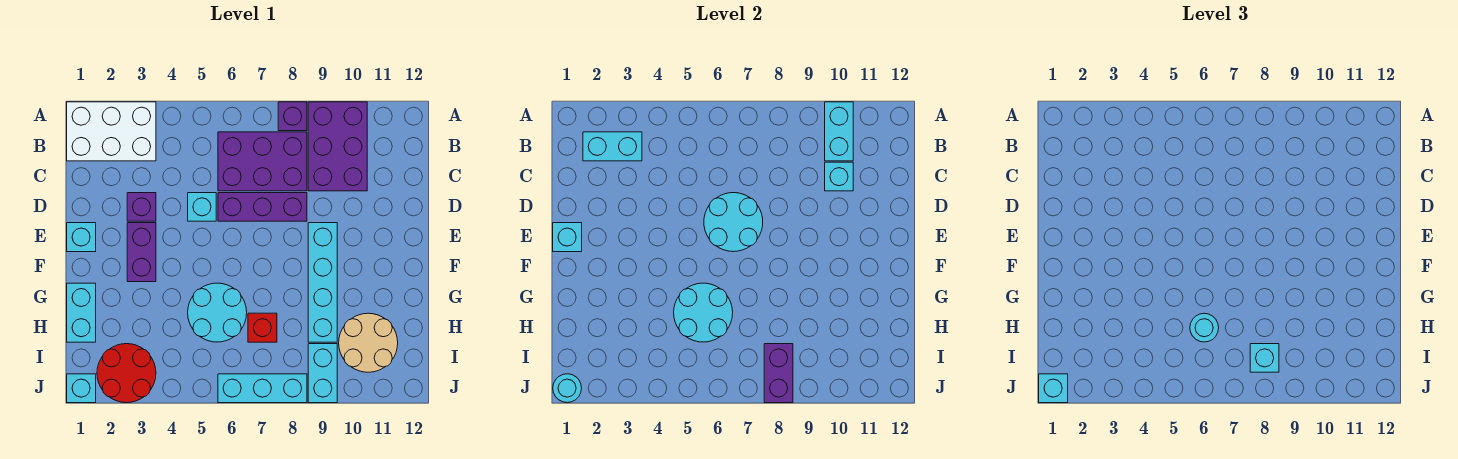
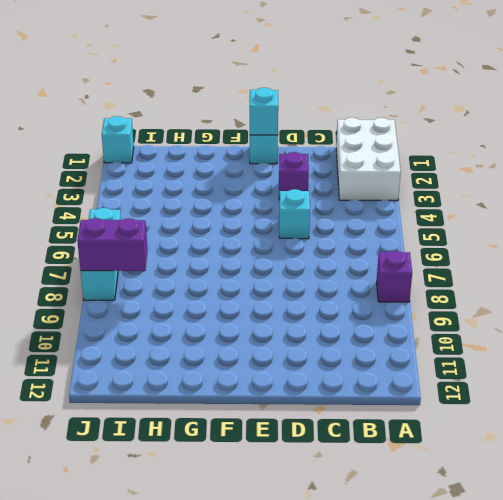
none -> purple brick A9:C10 level 1
none -> purple brick B6:C8 level 1
none -> purple brick D6:D8 level 1

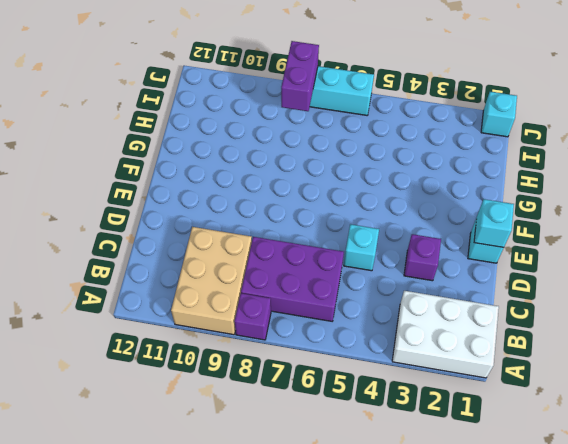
tan brick A9:C10 level 1 -> purple brick A9:C10 level 1
none -> purple brick D6:D8 level 1
none -> purple brick E3:F3 level 1
none -> cyan brick E9:H9 level 1

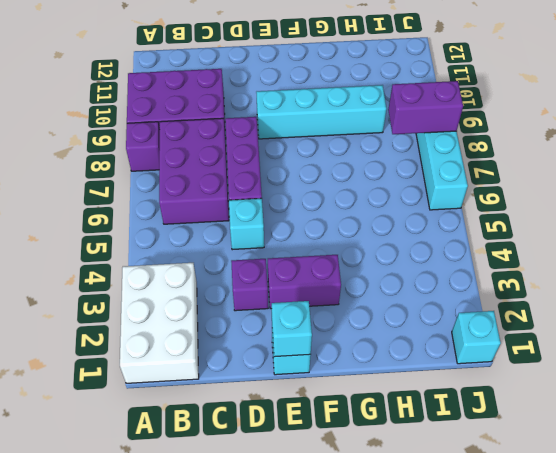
none -> cyan brick G1:H1 level 1
none -> cyan round brick G5:H6 level 1
none -> red brick H7 level 1

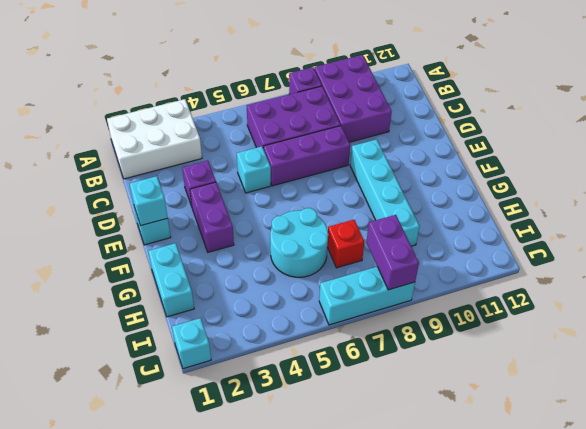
none -> tan round brick H10:I11 level 1
none -> red round brick I2:J3 level 1
none -> cyan brick I9:J9 level 1

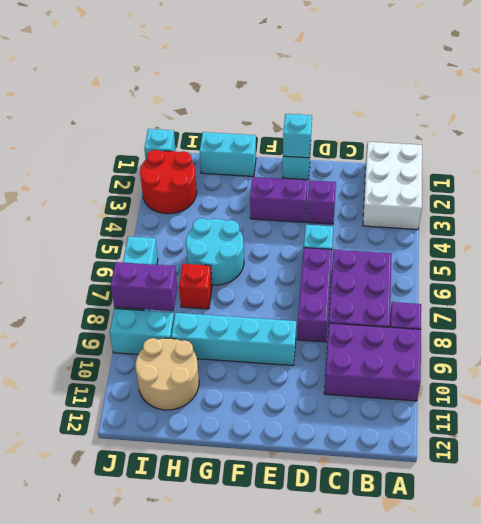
none -> cyan brick A10:B10 level 2
none -> cyan brick B2:B3 level 2
none -> cyan brick C10 level 2

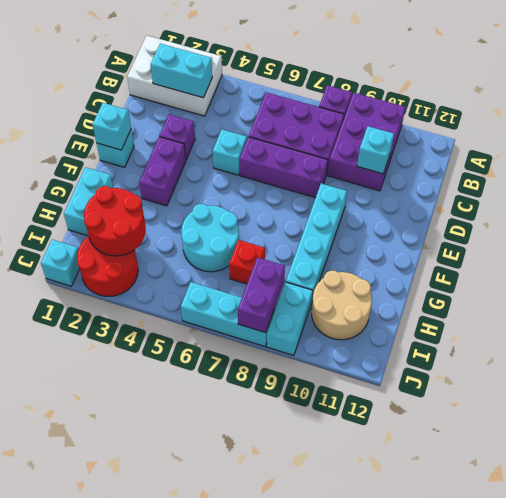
red round brick H2:I3 level 2 -> none
none -> cyan brick A10:B10 level 2
none -> cyan round brick D6:E7 level 2
none -> cyan round brick G5:H6 level 2

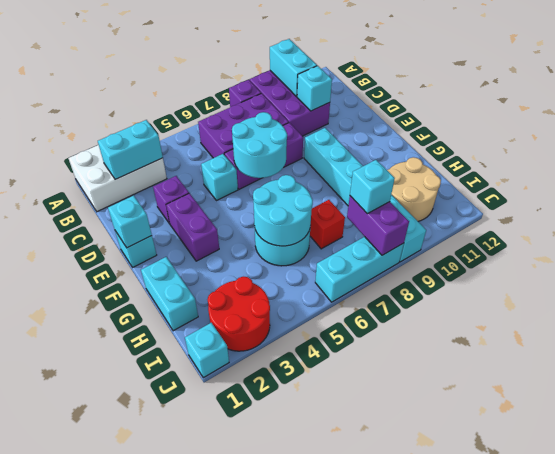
none -> cyan round brick J1 level 2
none -> cyan round brick H6 level 3
none -> cyan brick J1 level 3

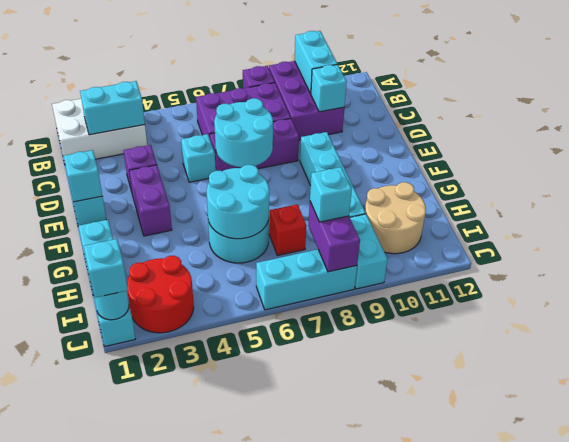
none -> cyan round brick H6 level 3

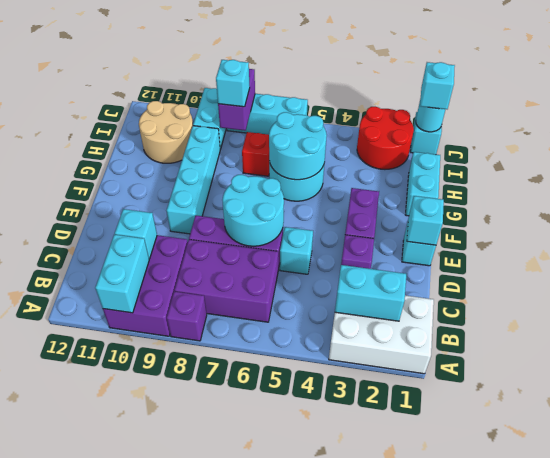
none -> cyan round brick H6 level 3

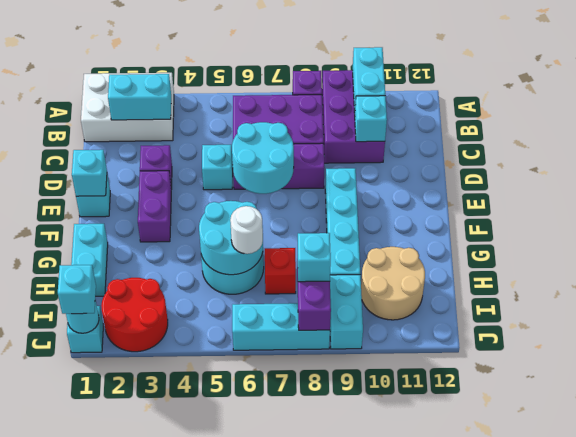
white round brick H6 level 3 -> cyan round brick H6 level 3

